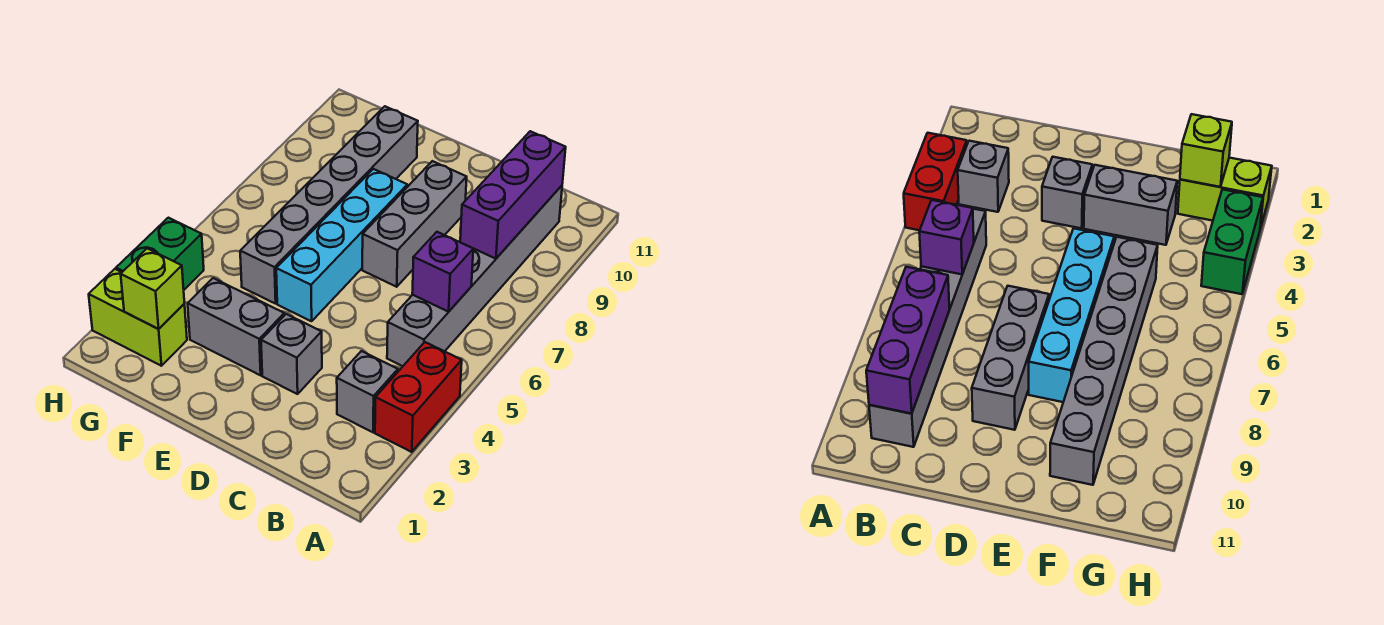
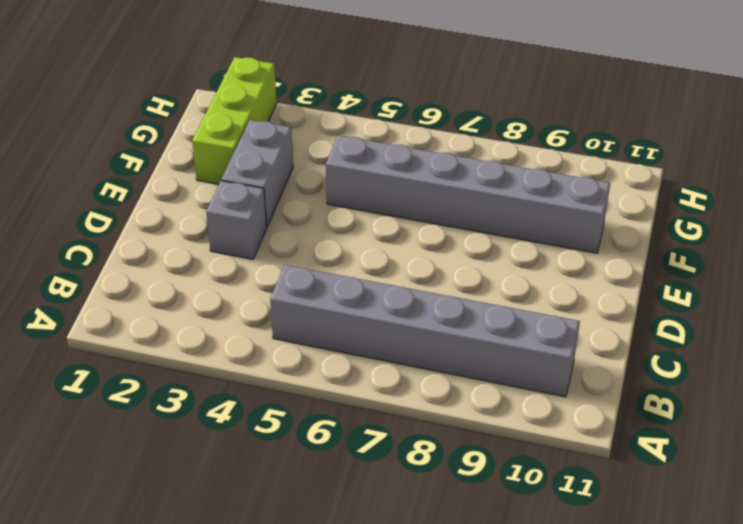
lime brick F2:H2 level 1 -> lime brick G2:H2 level 1
none -> red brick A3:A4 level 1
none -> grey brick B3 level 1
none -> grey brick D7:D9 level 1

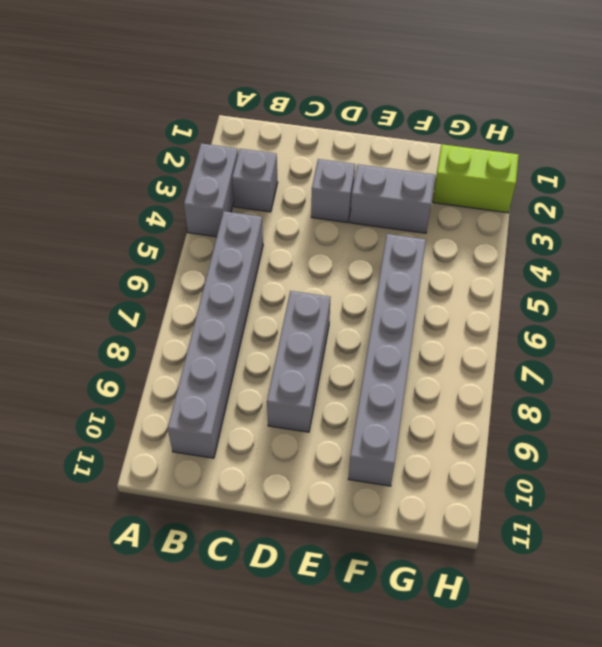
grey brick A3:A4 level 1 -> red brick A3:A4 level 1
none -> cyan brick E5:E8 level 1
none -> green brick H3:H4 level 1
none -> purple brick B6 level 2

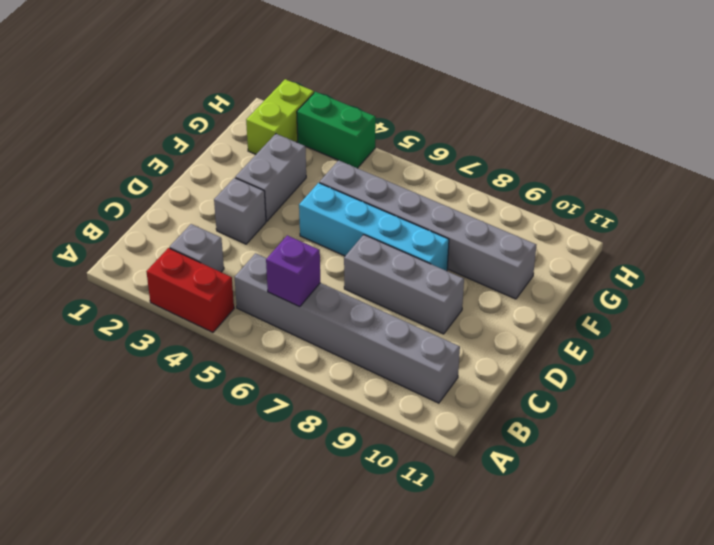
none -> purple brick B8:B10 level 2
none -> lime brick G2 level 2

